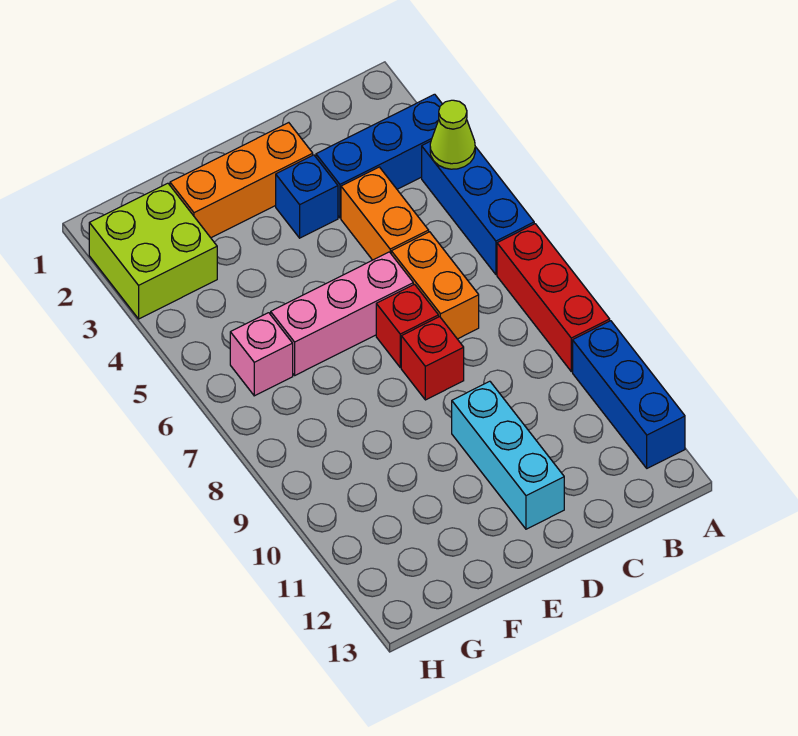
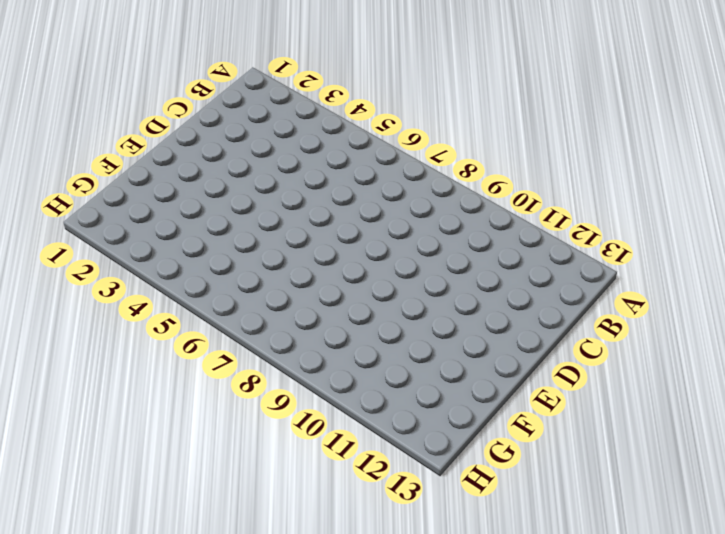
none -> blue brick A3:C3 level 1
none -> blue brick A4:A6 level 1
none -> red brick A7:A9 level 1

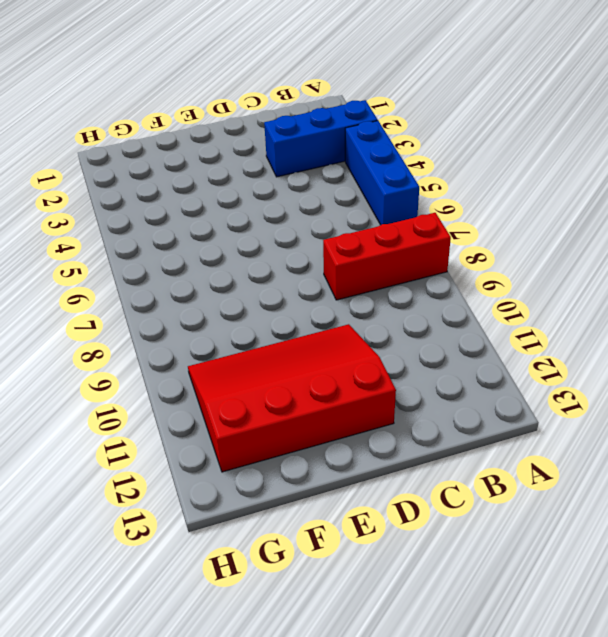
red brick A8:C8 level 1 -> red brick A7:A9 level 1
red slope D10:G12 level 1 top 12 -> cyan brick D10:D12 level 1
none -> blue brick A10:A12 level 1
none -> orange brick C4:C5 level 1
none -> orange brick C6:C7 level 1

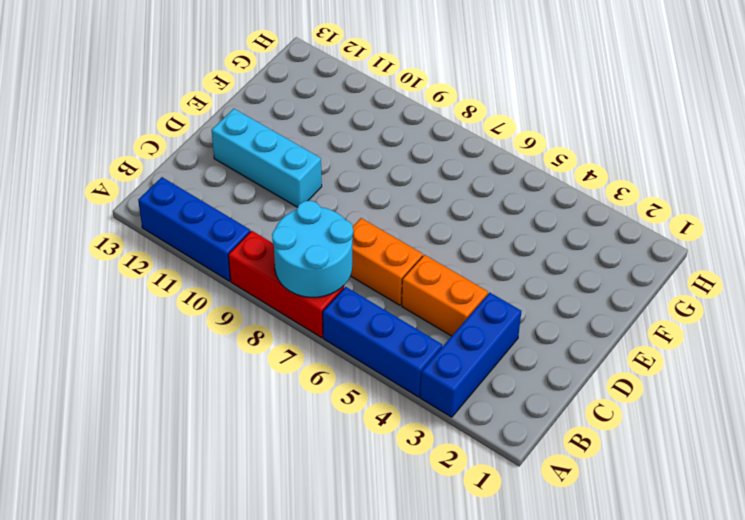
cyan round brick A7:B8 level 2 -> none
none -> orange brick D2:F2 level 1
none -> blue brick D3 level 1
none -> pink brick D6:F6 level 1

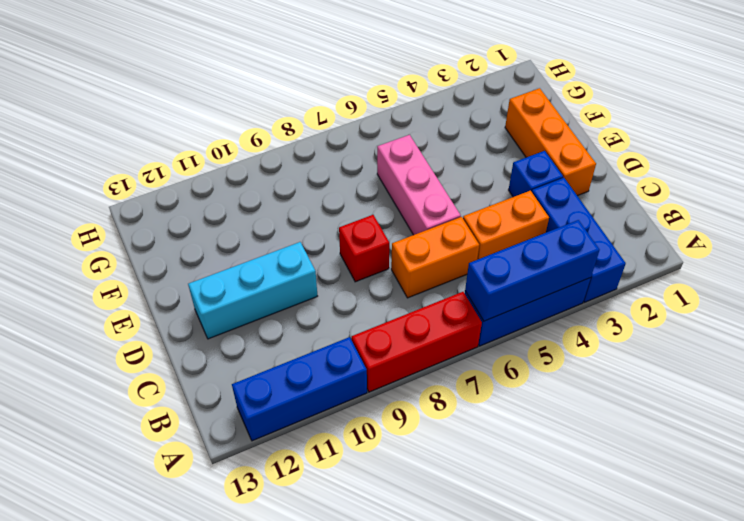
blue brick A4:A6 level 2 -> lime cone A4 level 2
none -> red brick D7 level 1
none -> lime brick G2:H3 level 1
none -> pink brick G6 level 1

